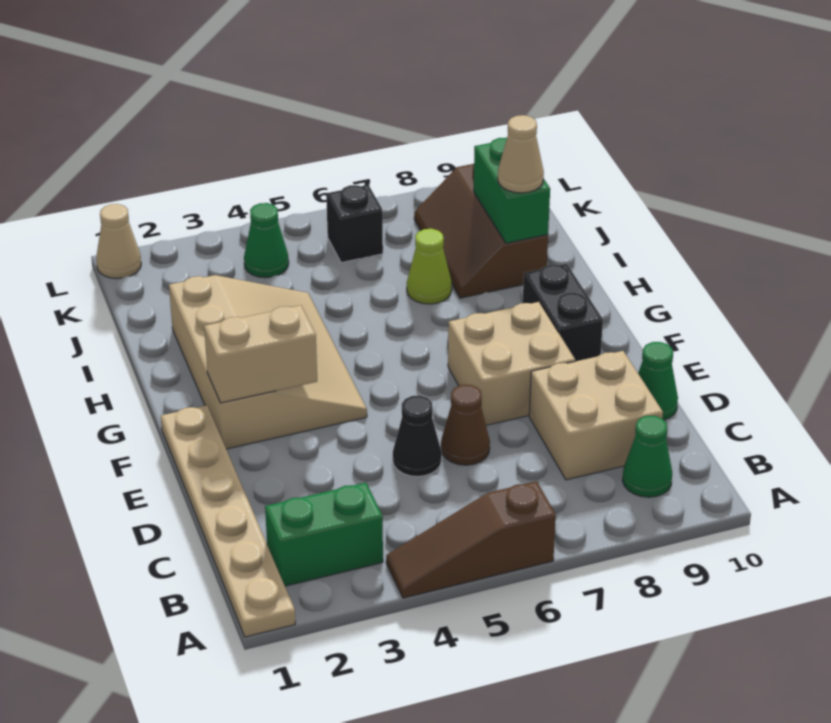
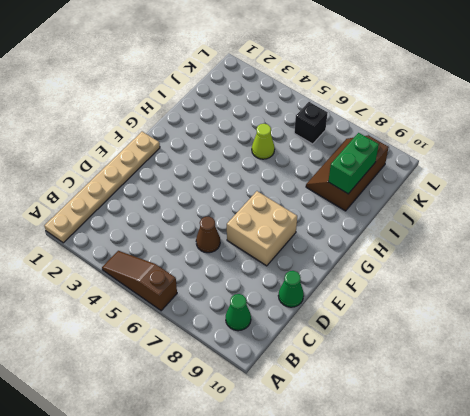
lime cone I5 level 1 -> lime cone I7 level 1
none -> green brick B2:B3 level 1
none -> tan brick C8:D9 level 1
none -> black cone D5 level 1

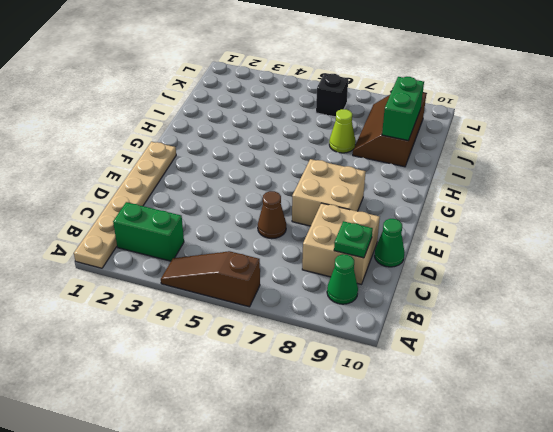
green plate C9 level 2 -> none
none -> black cone D5 level 1
none -> tan slope F2:I4 level 1 top 2
none -> black brick F9:G9 level 1

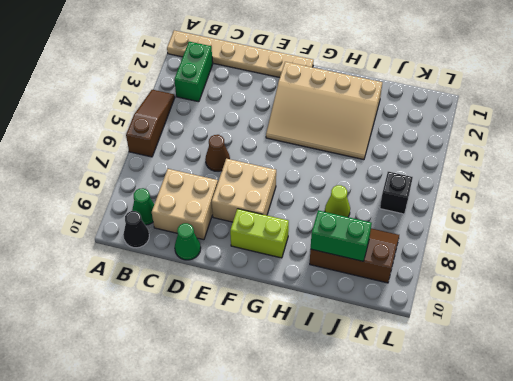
black cone B10 level 1 -> black cone D5 level 1
lime brick F9:G9 level 1 -> black brick F9:G9 level 1
none -> green cone K4 level 1
none -> tan cone L1 level 1
none -> tan brick F2:F3 level 2

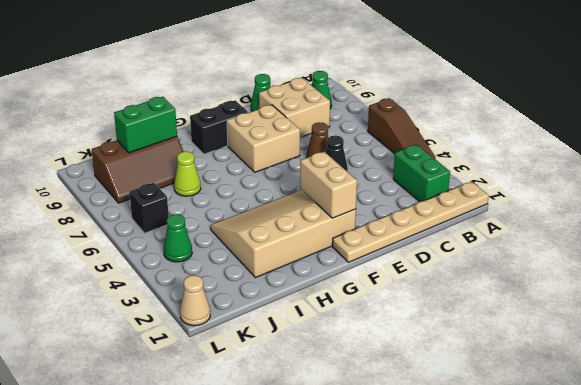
none -> tan cone I9 level 3

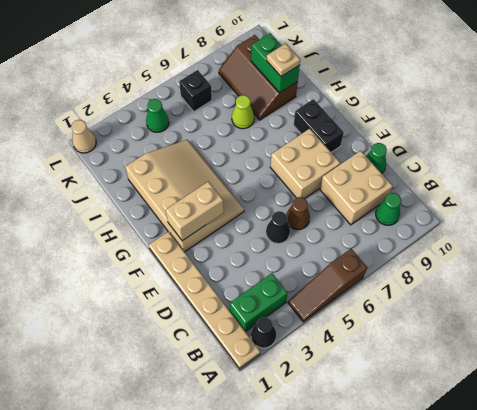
black cone A2 level 1 -> none
tan plate I9 level 3 -> tan cone I9 level 3

